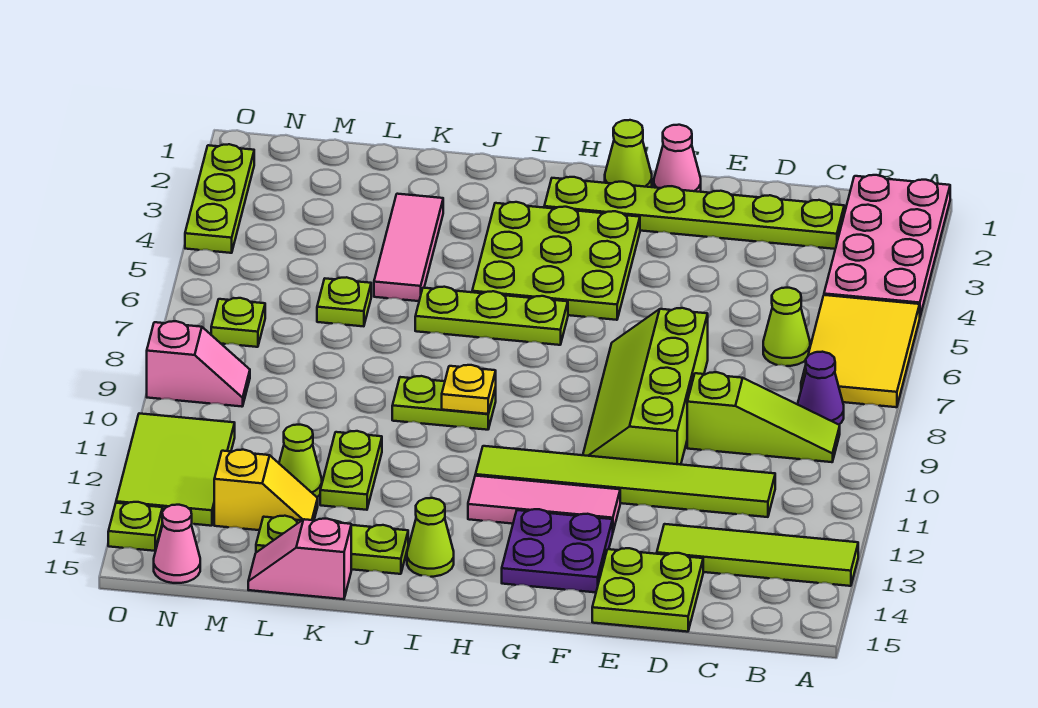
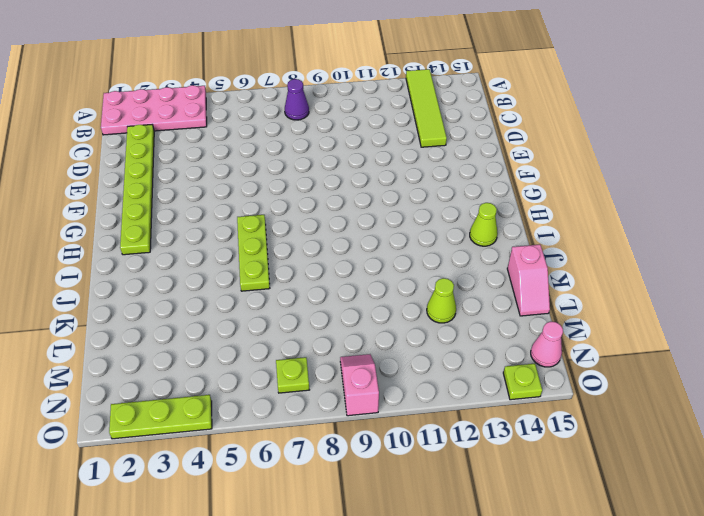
none -> yellow tile A5:B7 level 1
none -> lime slope B9:D9 level 1 top D
none -> lime cone C6 level 1
none -> lime tile C11:H11 level 1

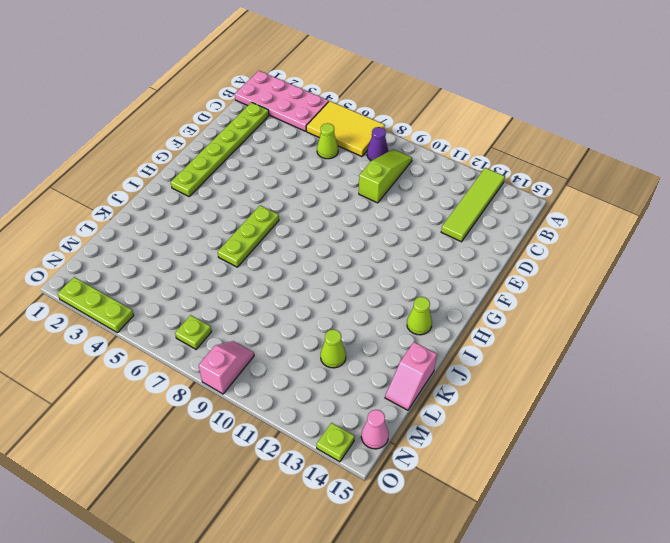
none -> lime tile C11:H11 level 1
none -> lime plate D14:E15 level 1
none -> lime slope E7:F10 level 1 top E
none -> pink cone F1 level 1

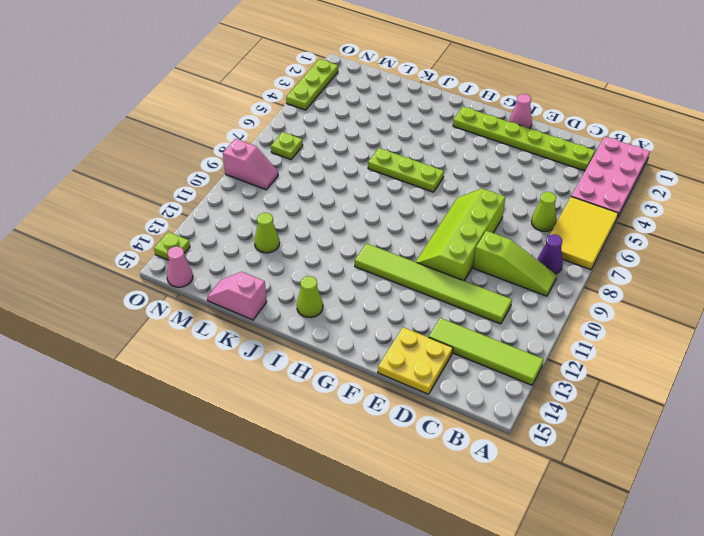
yellow plate D14:E15 level 1 -> lime plate D14:E15 level 1
none -> pink tile F12:H12 level 1
none -> purple plate F13:G14 level 1
none -> lime cone G1 level 1
none -> lime plate G3:I5 level 1

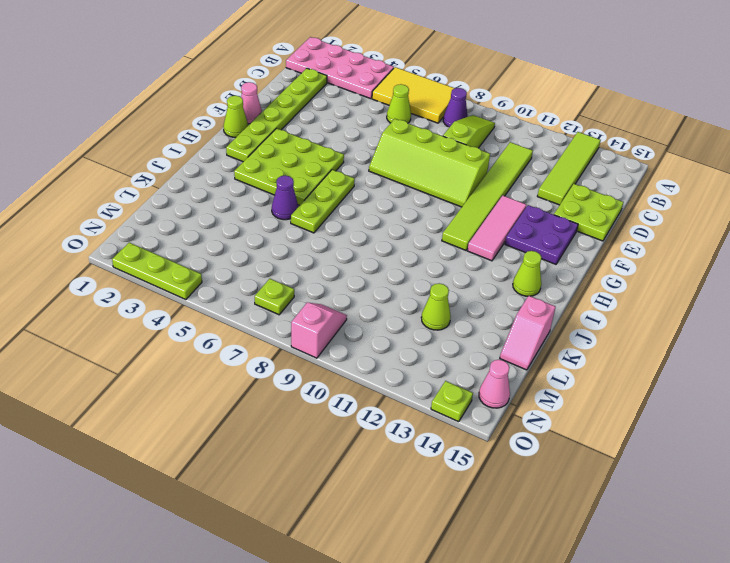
purple cone J5 level 1 -> none
none -> lime plate I9:J9 level 1
none -> lime plate J14:L14 level 1
none -> pink tile K3:K5 level 1
none -> lime plate K11:K12 level 1

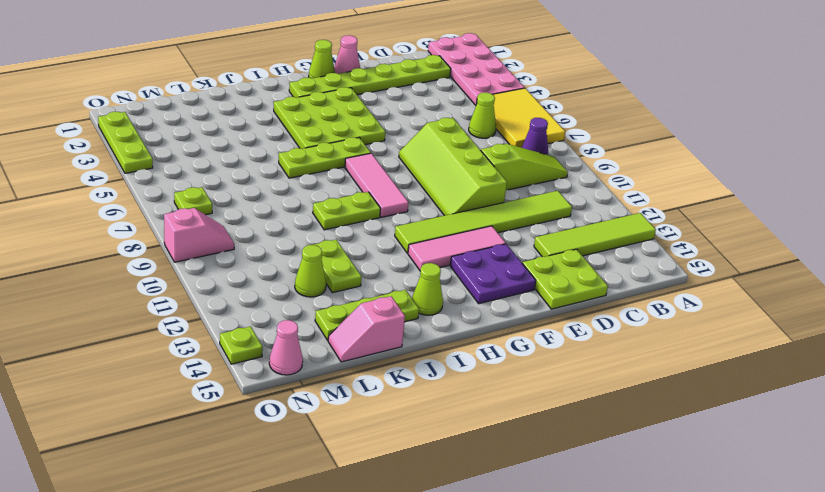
pink tile H7:H9 level 1 -> pink tile K3:K5 level 1
none -> lime plate L6 level 1
none -> yellow slope L13:M13 level 1 top M
none -> lime tile N11:O13 level 1
none -> yellow plate I9 level 2

